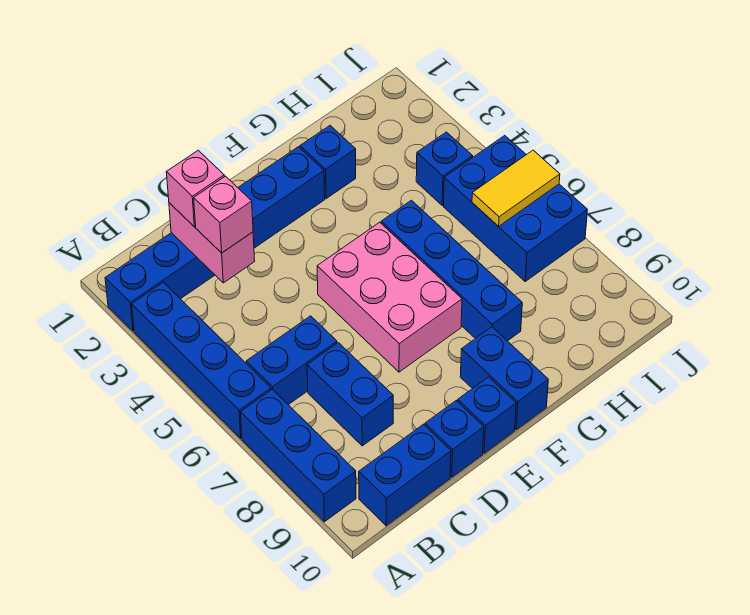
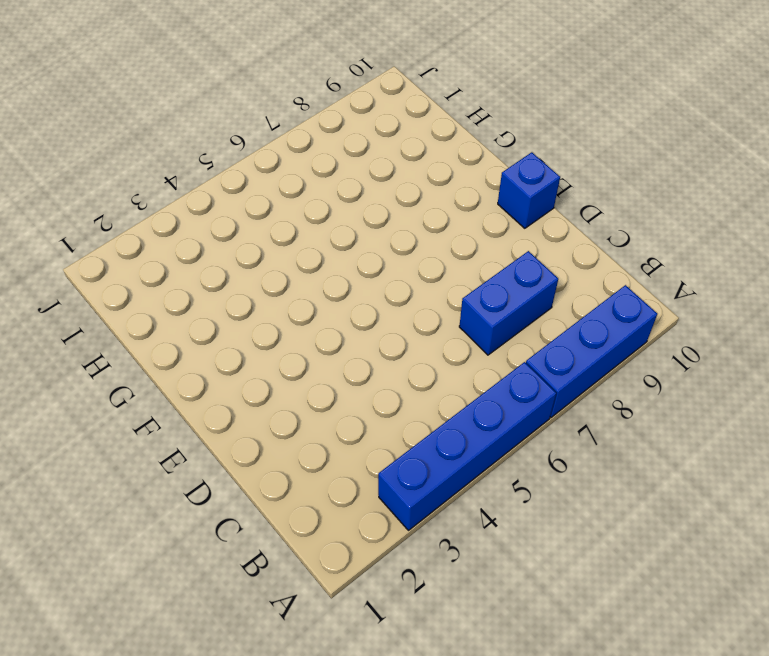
none -> blue brick A2:F2 level 1
none -> blue brick B6:C6 level 1
none -> blue brick B10:C10 level 1

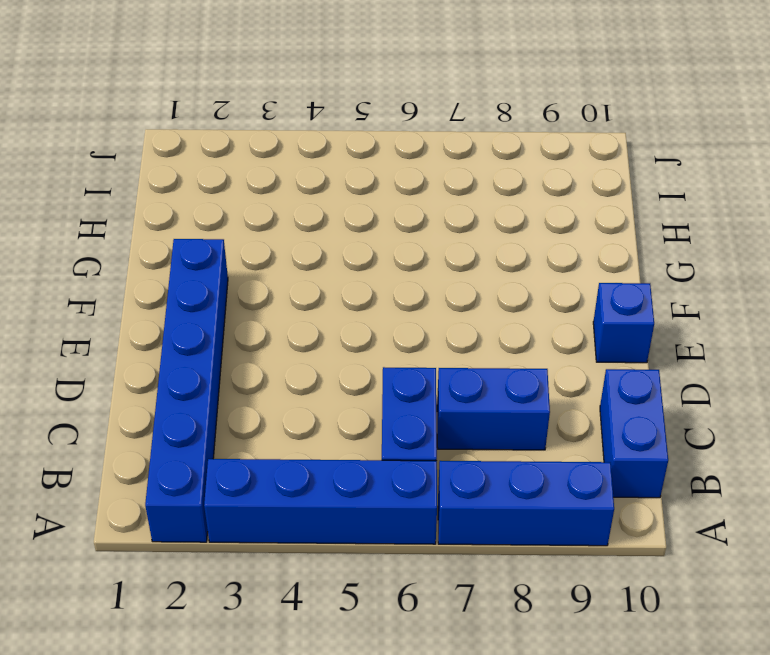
none -> blue brick D10 level 1
none -> pink brick E5:F7 level 1
none -> blue brick F9:F10 level 1

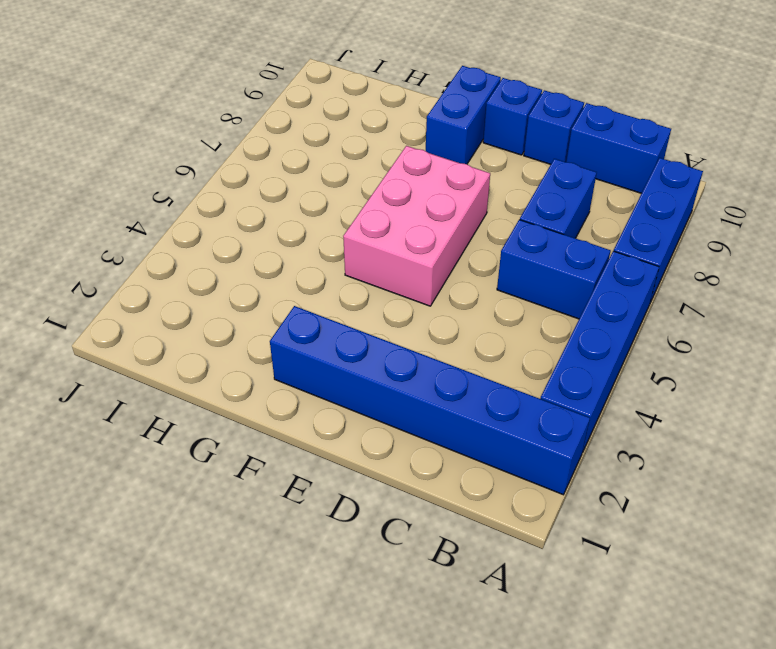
none -> blue brick G2 level 1
none -> blue brick G5:G8 level 1
none -> blue brick I4 level 1

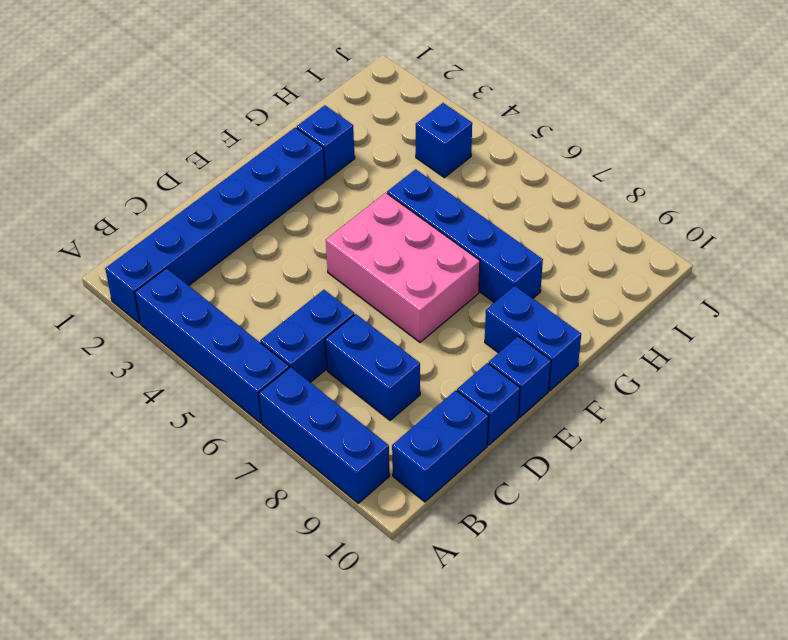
none -> blue brick I5:J7 level 1
none -> pink brick C2:C3 level 2
none -> yellow tile I6:J6 level 2

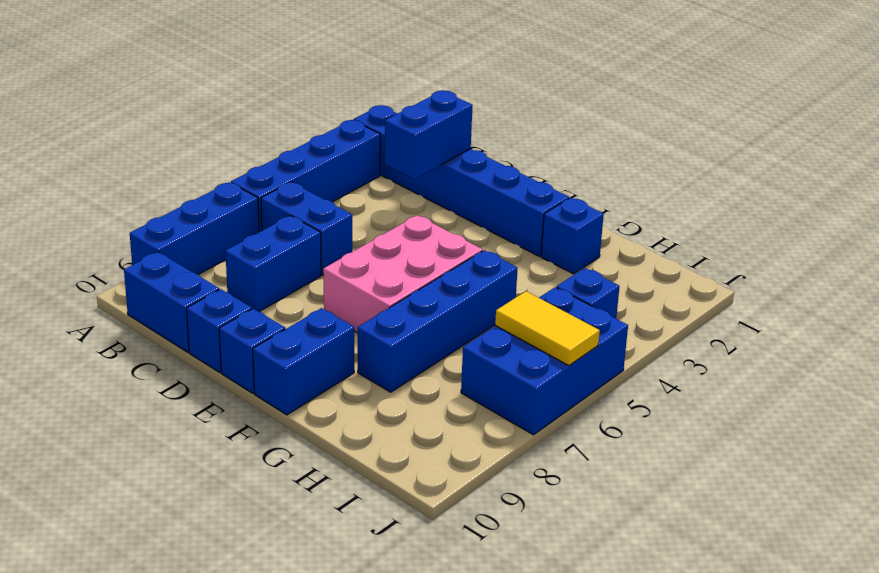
blue brick C2:C3 level 2 -> pink brick C2:C3 level 2
none -> pink brick C2 level 3
none -> pink brick C3 level 3

